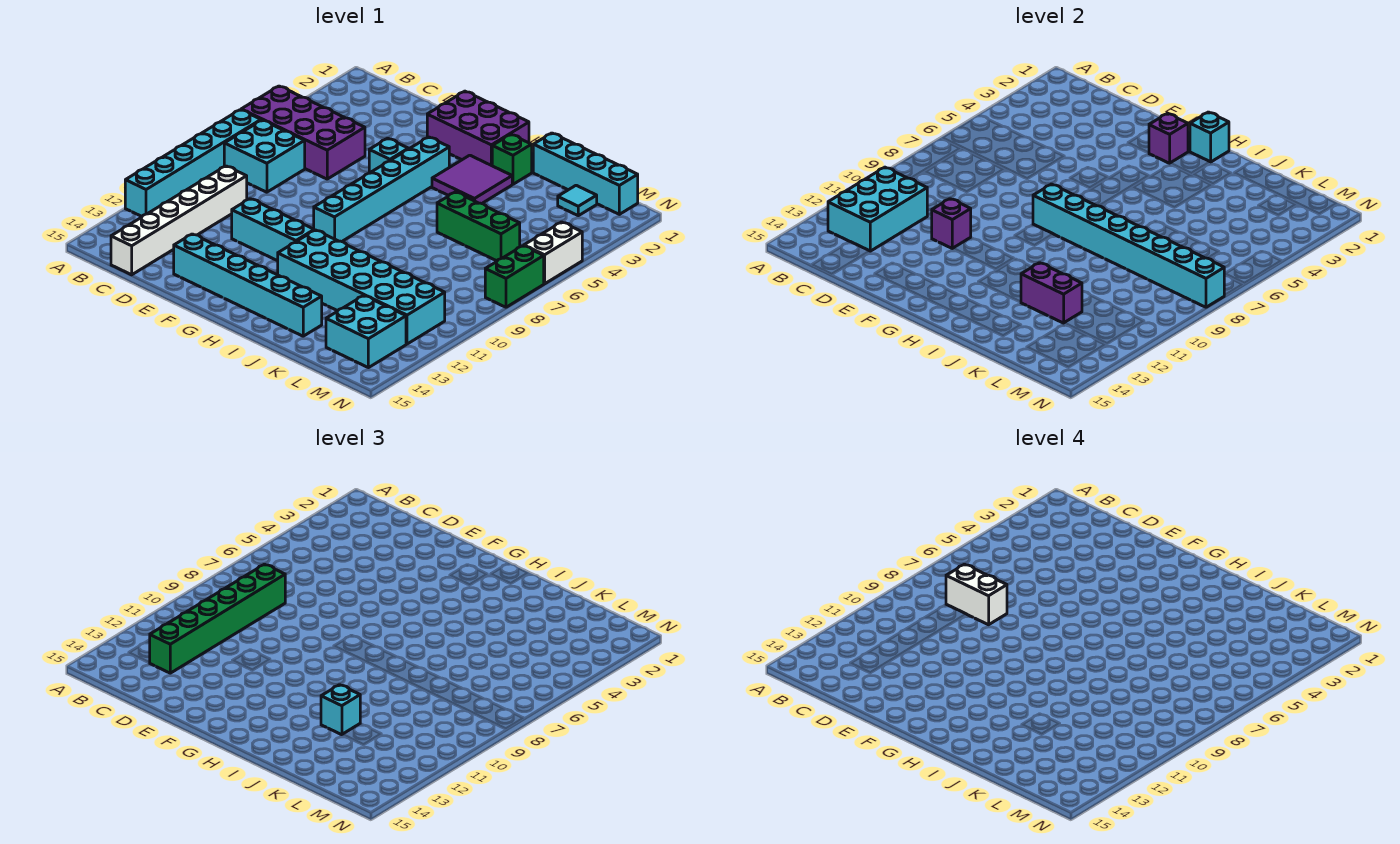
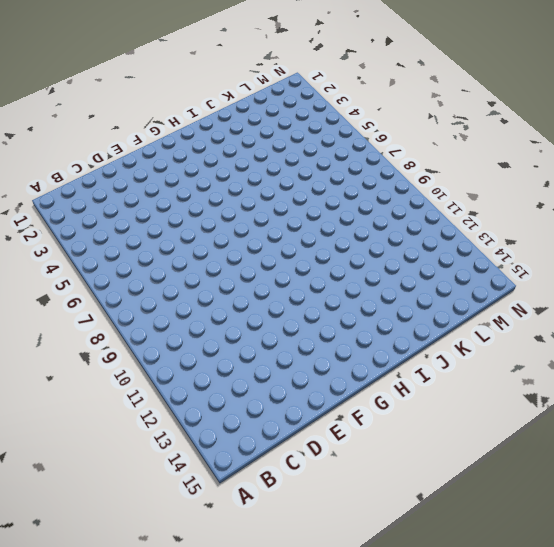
none -> purple brick A5:D6 level 1
none -> cyan brick A7:A12 level 1
none -> cyan brick B7:C8 level 1

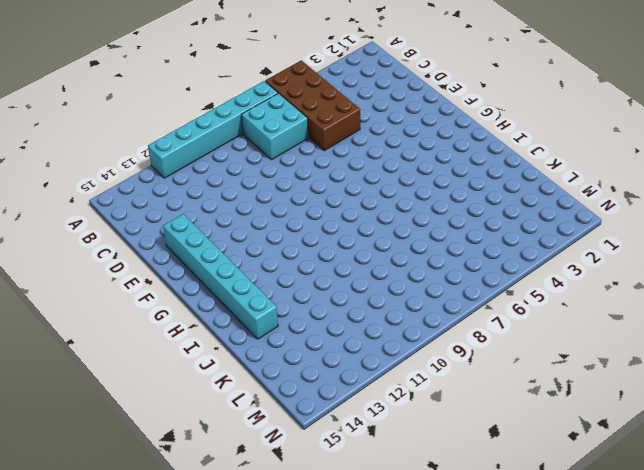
brown brick A5:D6 level 1 -> purple brick A5:D6 level 1
none -> white brick C10:C15 level 1
none -> cyan brick E11:G11 level 1
none -> purple brick F1:H2 level 1

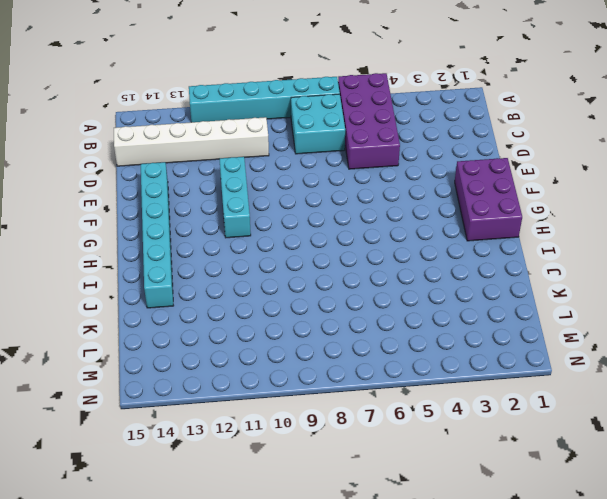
none -> cyan brick F5 level 1
none -> cyan brick G4:G9 level 1
none -> purple tile H3:I4 level 1

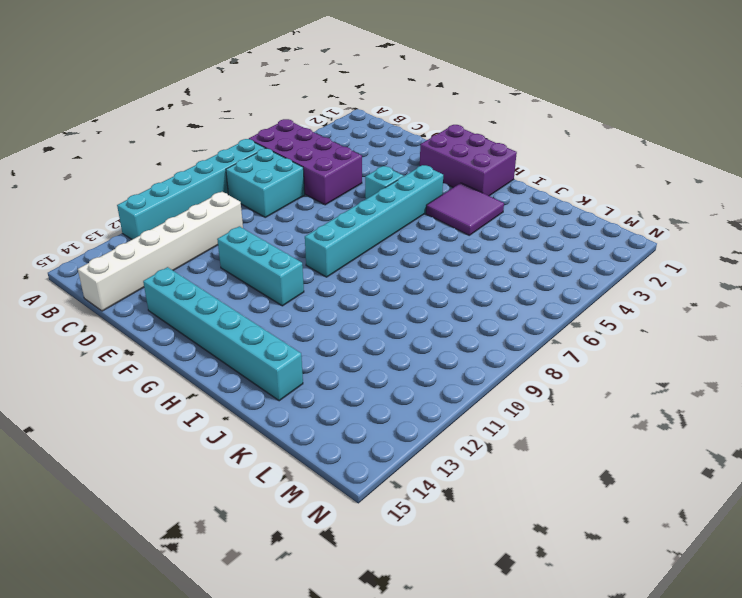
none -> cyan brick H11:M12 level 1
none -> green brick I2 level 1
none -> cyan brick J1:M1 level 1

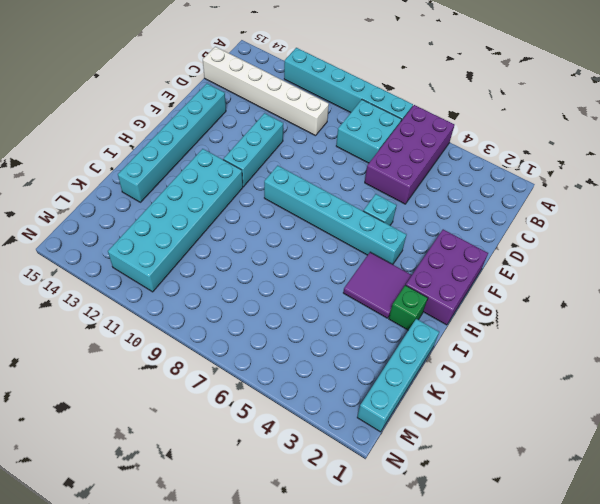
none -> green brick J6:L6 level 1
none -> cyan tile L2 level 1
none -> cyan brick L13:M14 level 1

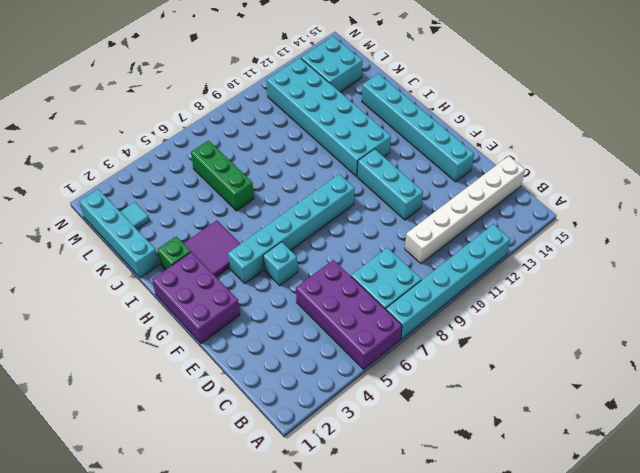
none -> white brick N5:N6 level 1
none -> green brick N7:N8 level 1
none -> cyan brick B11:C13 level 2

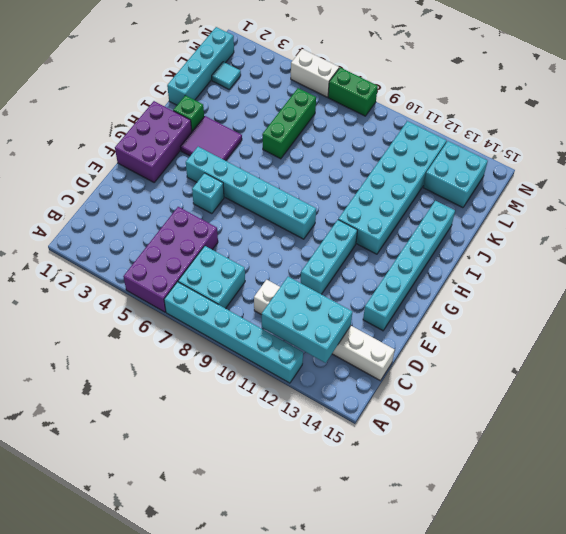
none -> purple brick E11 level 2
none -> purple brick G2 level 2
none -> cyan brick G8:N8 level 2

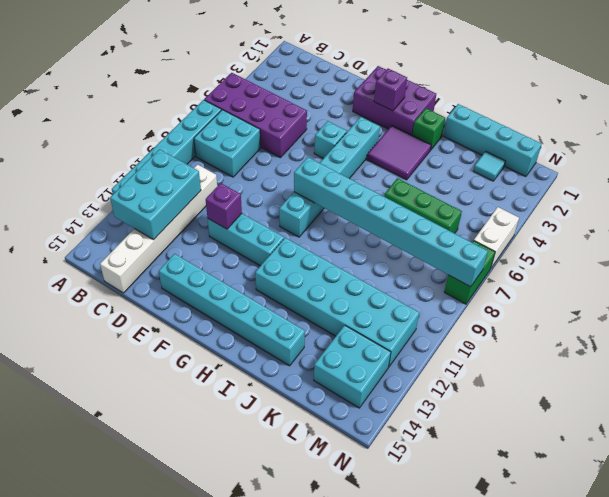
none -> cyan brick H1 level 2
none -> purple brick J12:K12 level 2
none -> green brick C8:C13 level 3

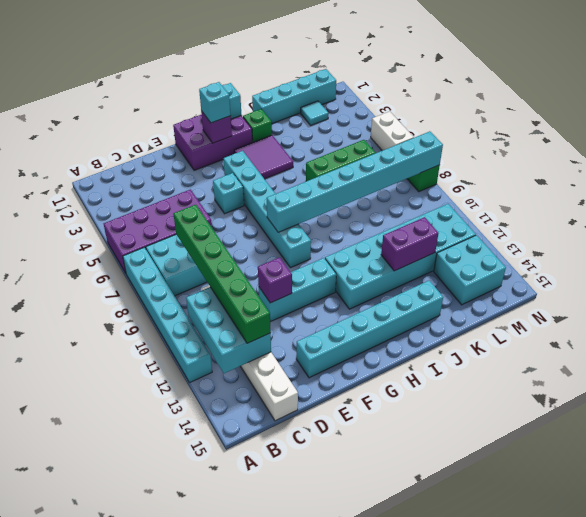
cyan brick G2 level 3 -> cyan brick J12 level 3
none -> white brick C8:D8 level 4

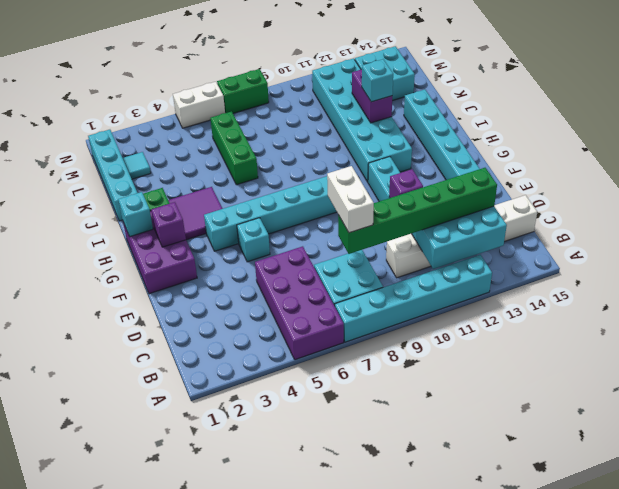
none -> cyan brick G8:N8 level 2

